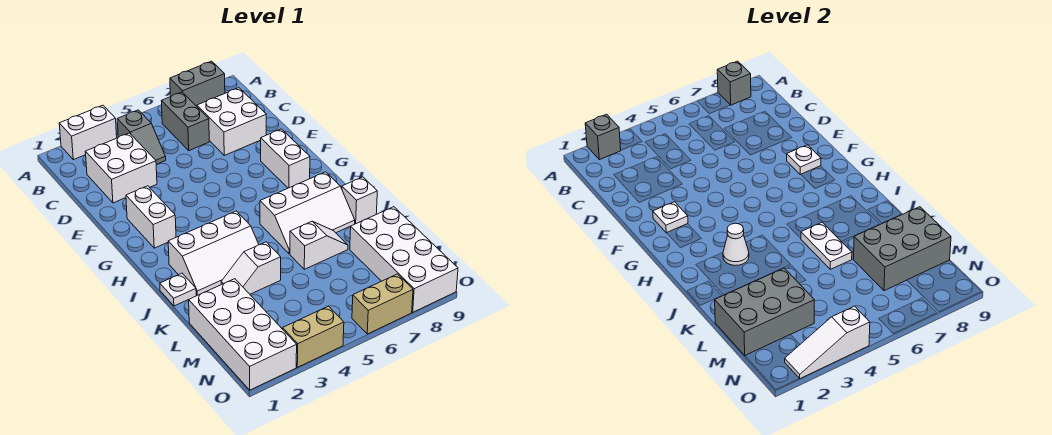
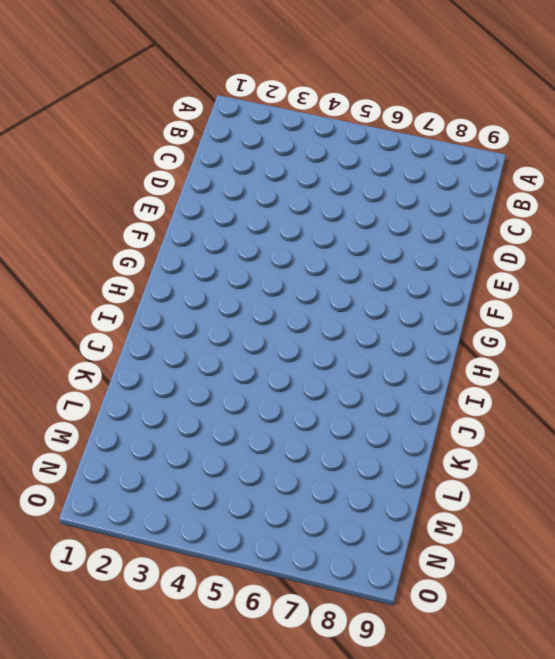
none -> white brick A2:A3 level 1
none -> grey brick A7:A8 level 1
none -> grey slope B4:C4 level 1 top B

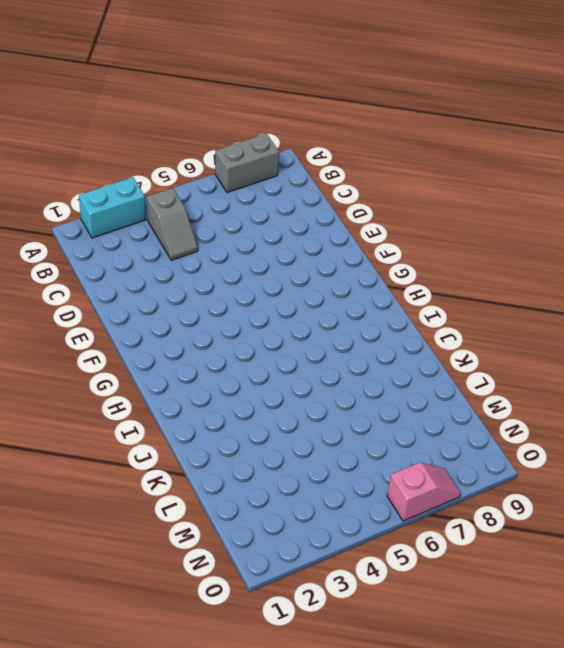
cyan brick A2:A3 level 1 -> white brick A2:A3 level 1
pink slope O6:O7 level 1 top 6 -> tan brick O6:O7 level 1
none -> grey brick B6:C6 level 1
none -> white brick C2:D3 level 1
none -> white brick C7:D8 level 1

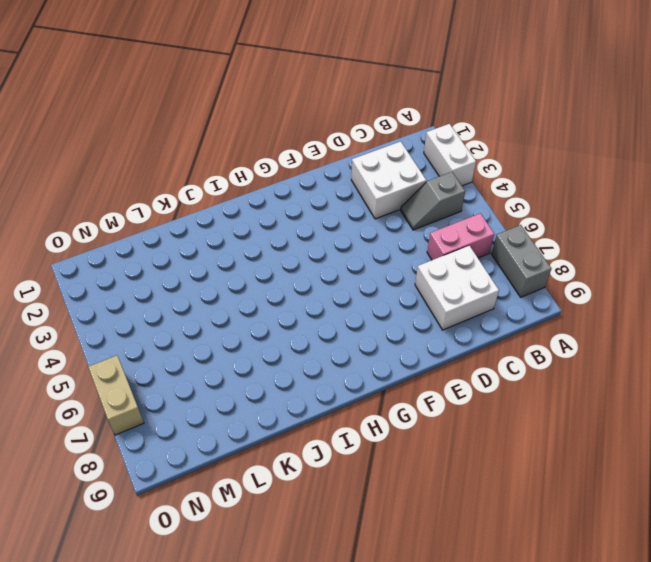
pink brick B6:C6 level 1 -> grey brick B6:C6 level 1
none -> white brick F2:G2 level 1
none -> white brick F8:G8 level 1
none -> white slope I2:J4 level 1 top I

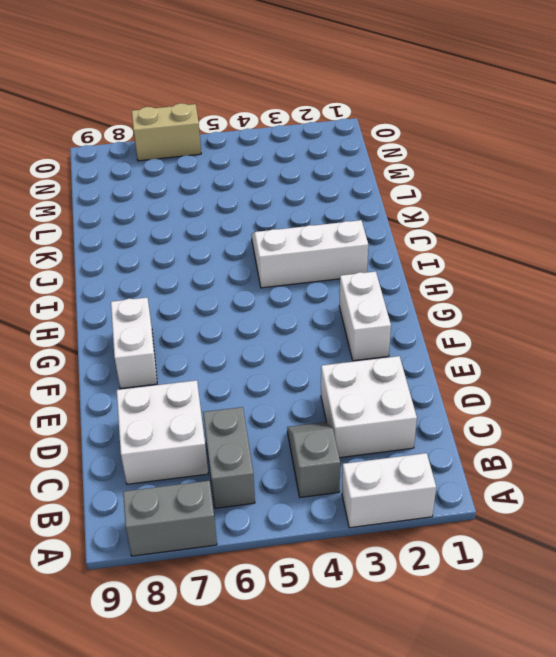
none -> white slope I6:J8 level 1 top I
none -> white plate J1 level 1
none -> white brick J9 level 1

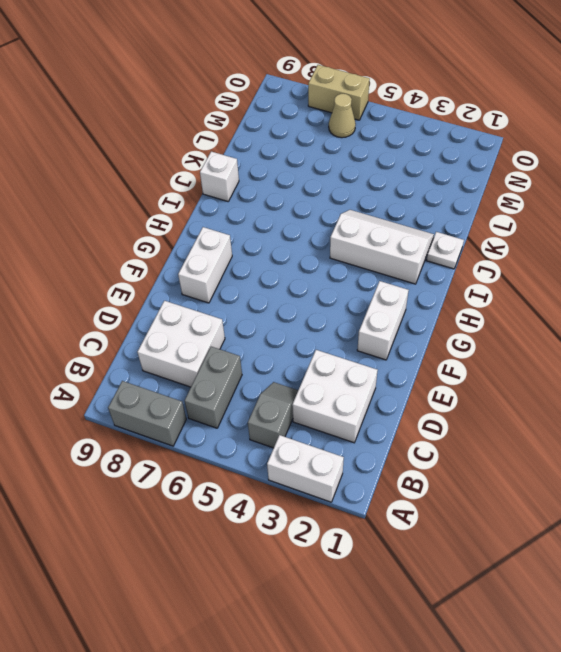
tan cone N6 level 1 -> none
none -> white slope I6:J8 level 1 top I
none -> white slope K3:K4 level 1 top 4
none -> white slope K6:K7 level 1 top 6

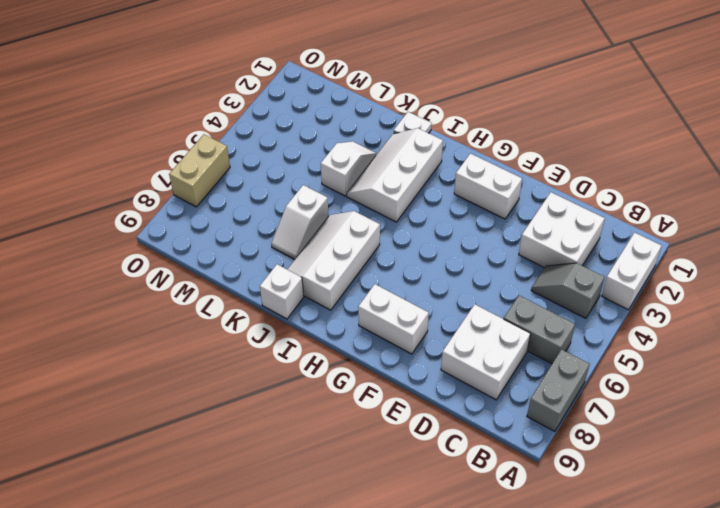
none -> white brick L1:O2 level 1
none -> white brick L8:O9 level 1
none -> tan brick O3:O4 level 1

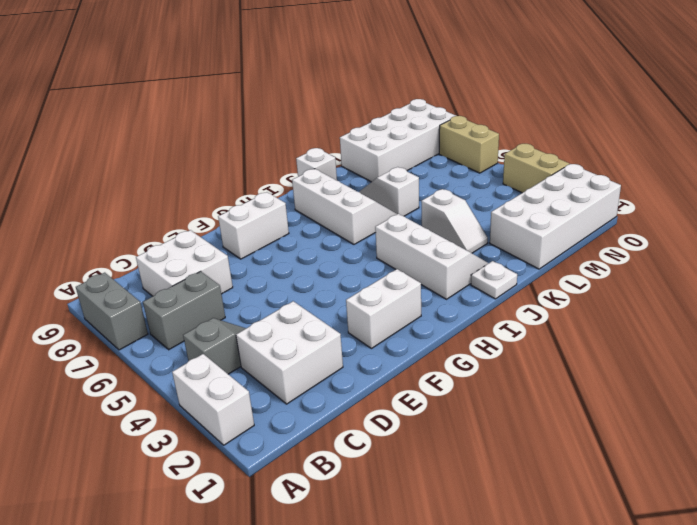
none -> grey brick A2 level 2
none -> grey brick A8 level 2
none -> white plate F2 level 2

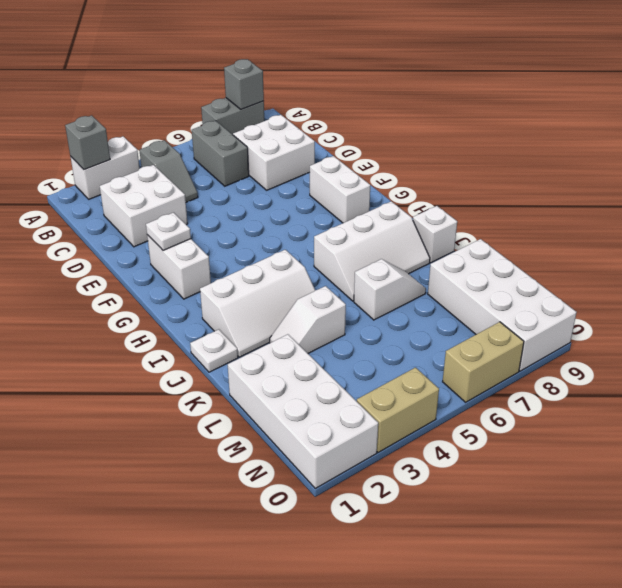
none -> white plate F8 level 2
none -> white cone I3 level 2
none -> white plate J6:K6 level 2

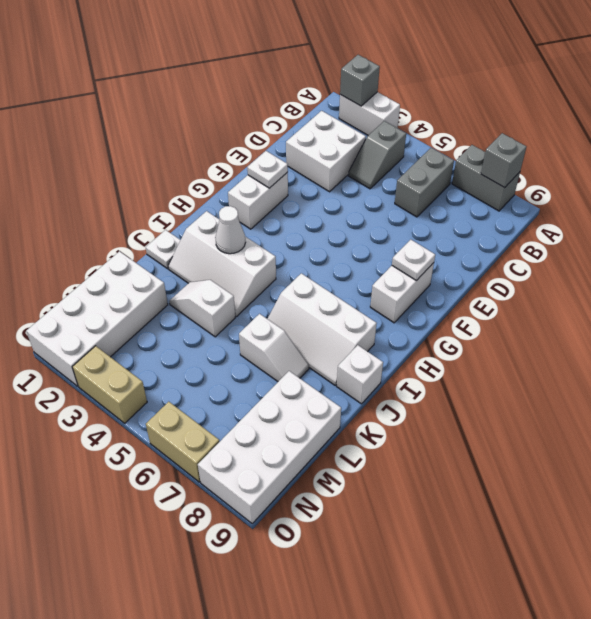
none -> white brick C7:D8 level 1
none -> white plate J6:K6 level 2
none -> grey brick L1:M3 level 2

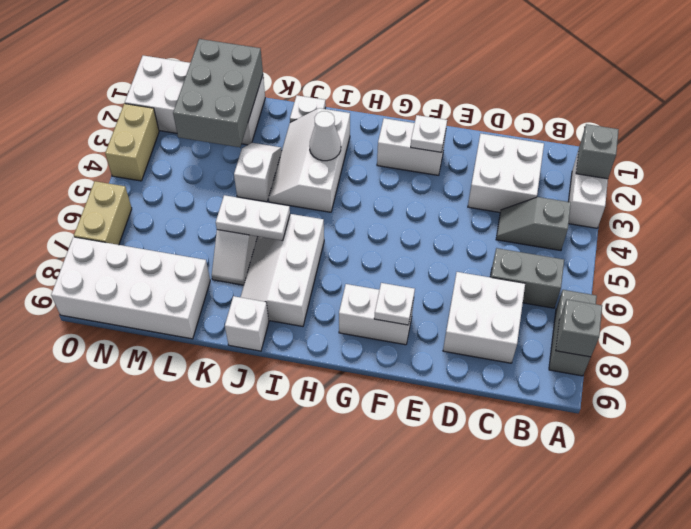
none -> grey brick L7:M9 level 2
none -> white slope O2:O4 level 2 top 4

